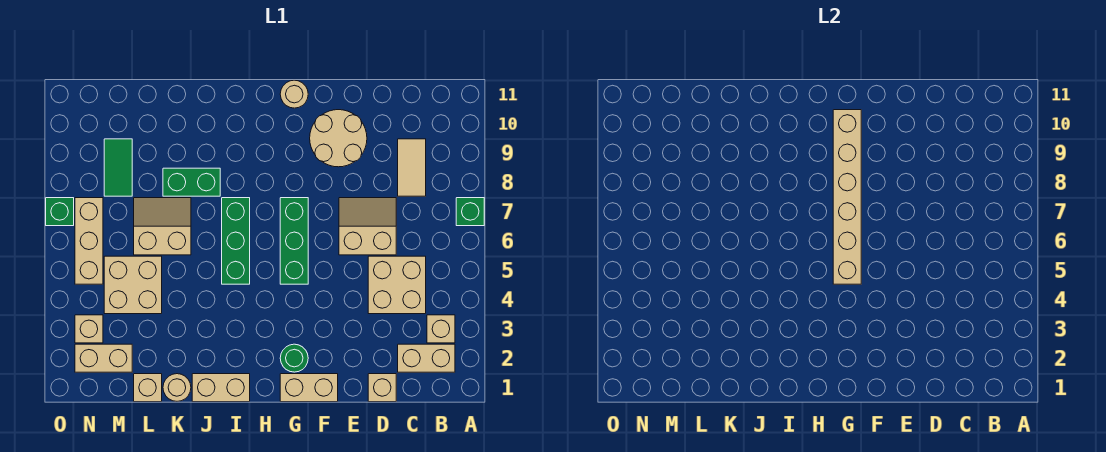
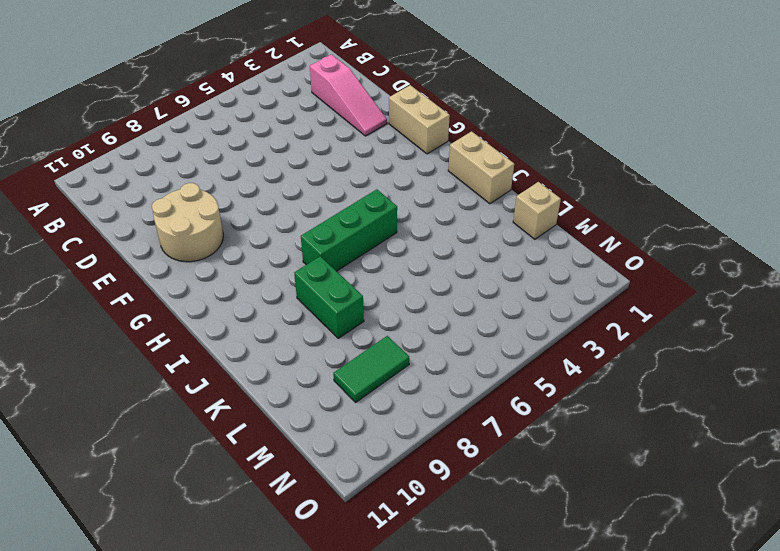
pink slope C2:E2 level 1 top C -> tan brick B2:C2 level 1
none -> green brick A7 level 1
none -> tan brick B3 level 1
none -> tan brick C4:D5 level 1

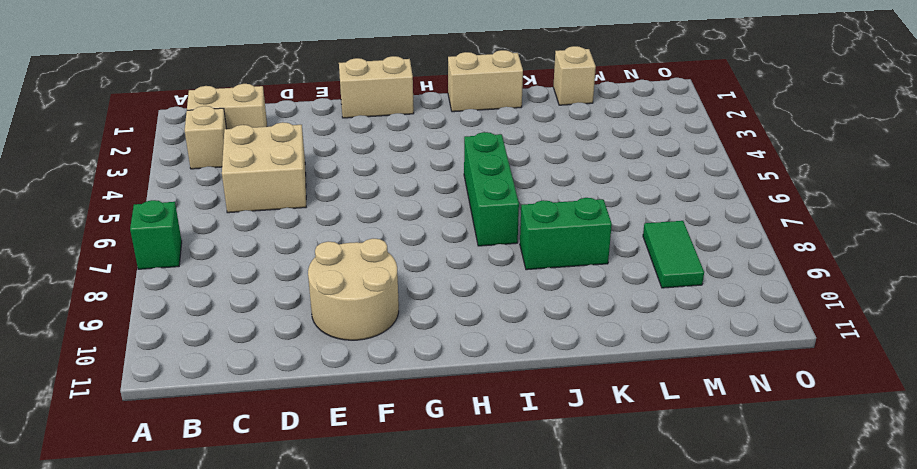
none -> tan tile C8:C9 level 1
none -> tan brick D1 level 1
none -> tan slope D6:E7 level 1 top 6

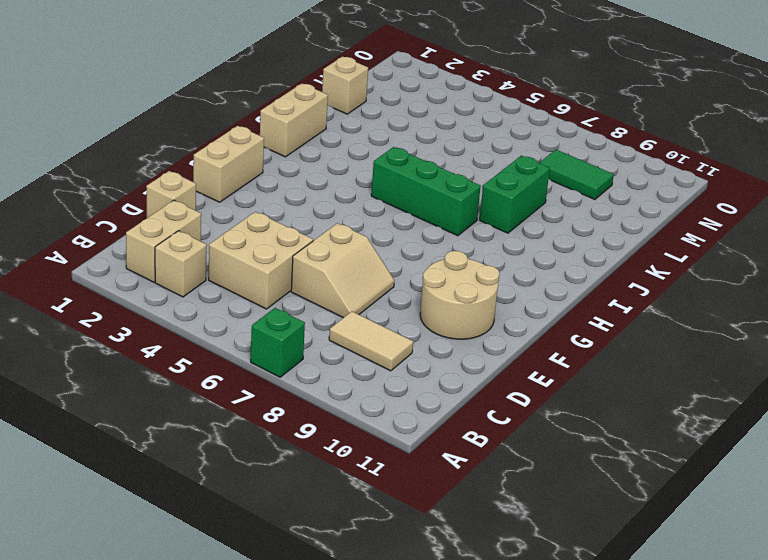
none -> green round brick G2 level 1
none -> green brick G5:G7 level 1
none -> tan round brick G11 level 1

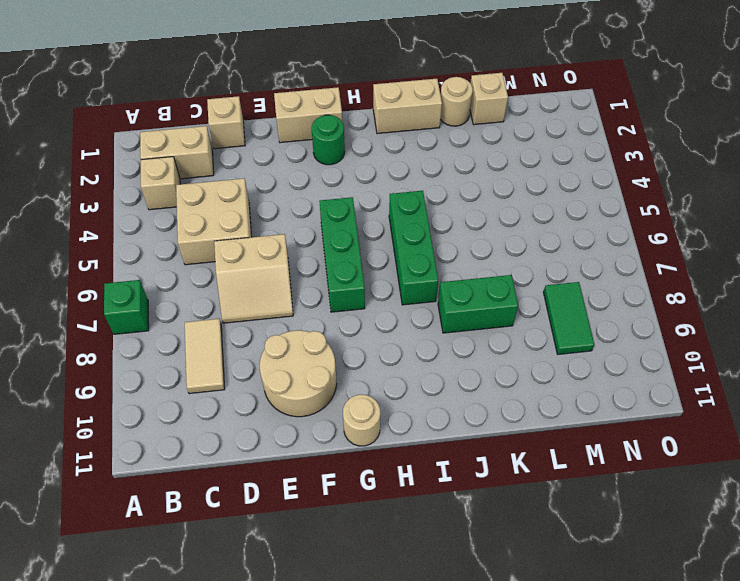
none -> tan slope K6:L7 level 1 top 6
none -> tan brick L4:M5 level 1
none -> tan brick M2:N2 level 1

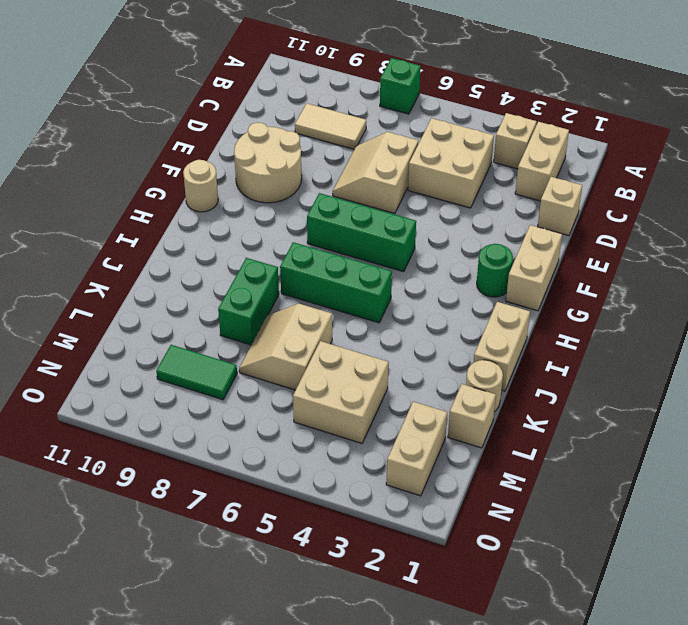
none -> tan brick N3 level 1
none -> tan brick N5:N7 level 1
none -> green brick O7 level 1

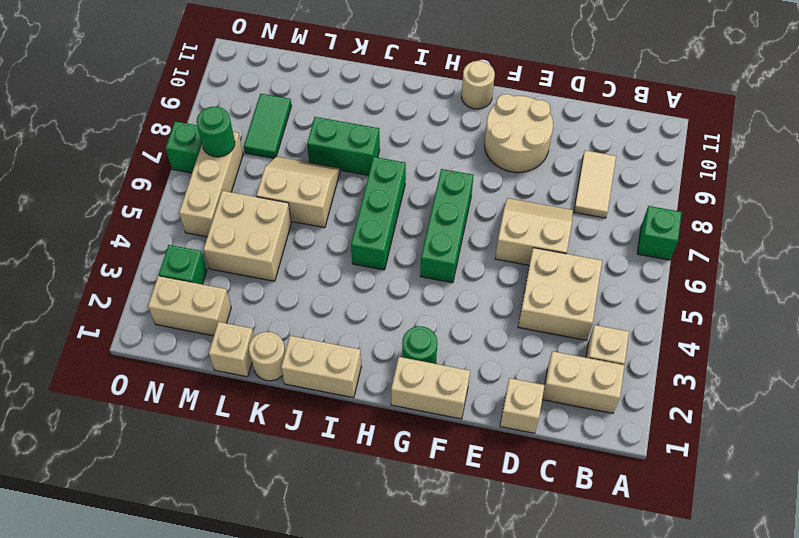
green brick N3 level 1 -> tan brick N3 level 1
green round brick N7 level 2 -> none
none -> tan brick G5:G10 level 2

